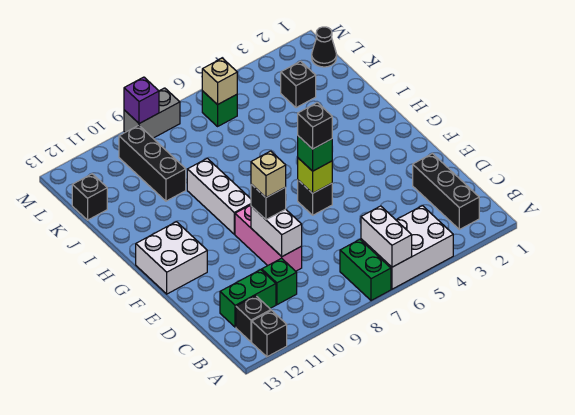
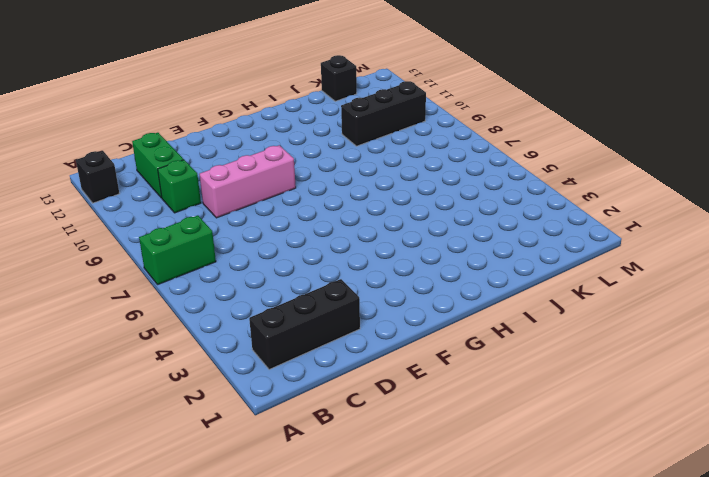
none -> white brick A4:B6 level 1
none -> black brick B12 level 1
none -> black brick F6 level 1

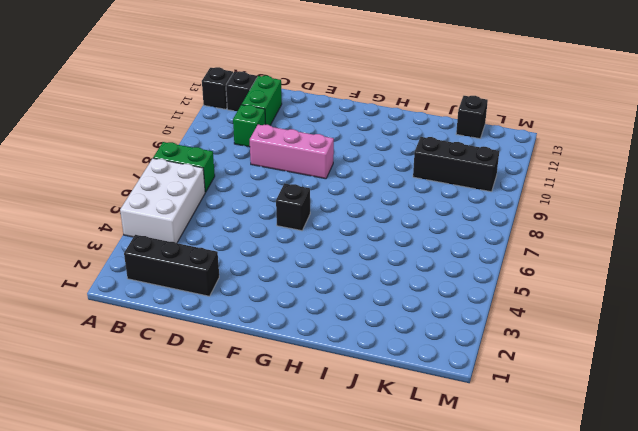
none -> white brick F12:G13 level 1
none -> white brick G9:I9 level 1
none -> black brick K3 level 1

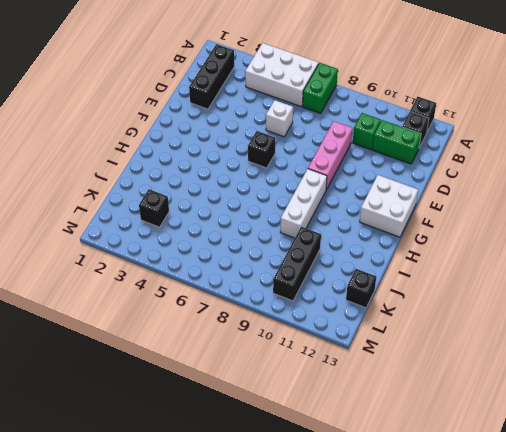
white brick D6 level 1 -> none
none -> black cone L1 level 1
none -> green brick L6 level 1
none -> grey brick M8:M9 level 1

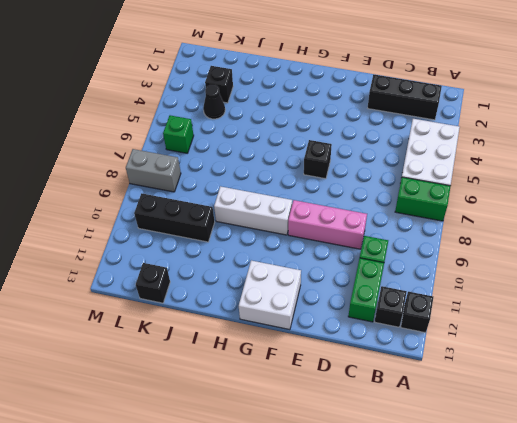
black cone K4 level 1 -> black cone L1 level 1
grey brick L8:M8 level 1 -> grey brick M8:M9 level 1
none -> white brick A6:B6 level 2
none -> white brick D9:E9 level 2
none -> lime brick F6 level 2

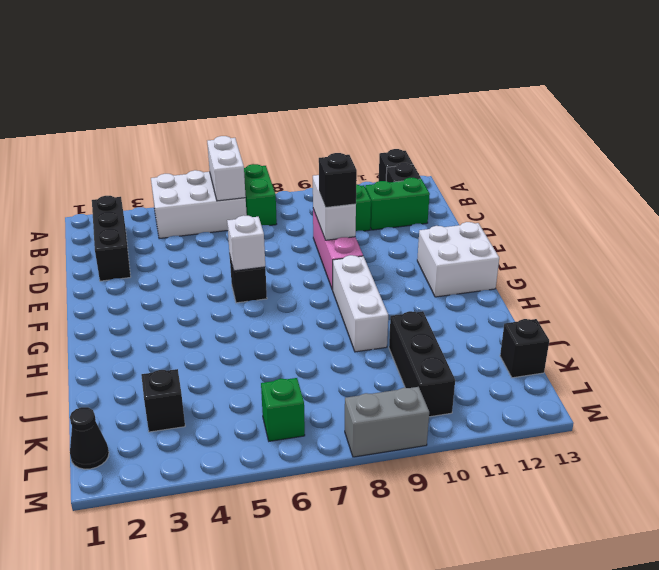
white brick F6 level 2 -> lime brick F6 level 2
none -> tan brick L6 level 2
none -> purple brick M9 level 2
none -> green brick F6 level 3

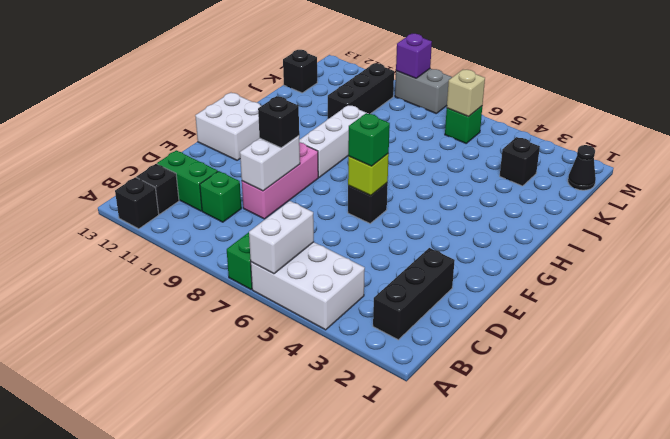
none -> tan brick E9 level 4
none -> black brick F6 level 4

